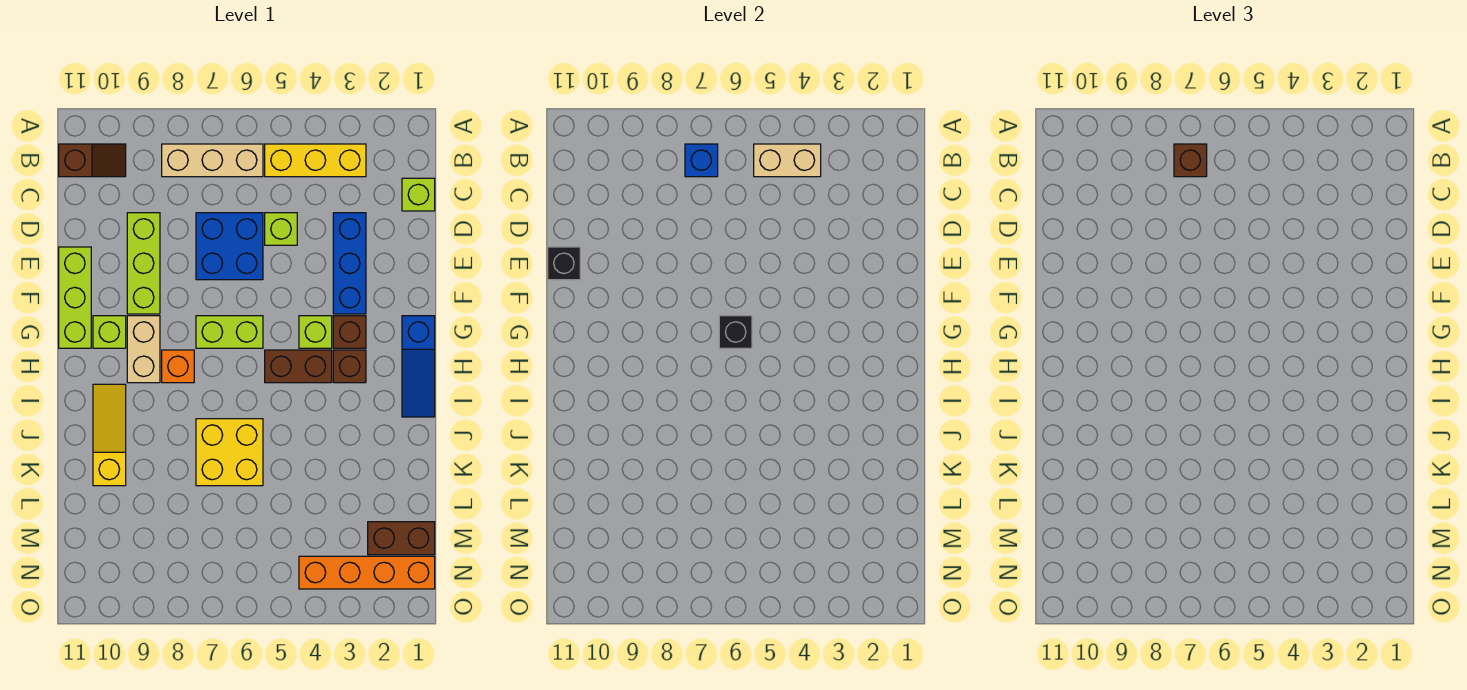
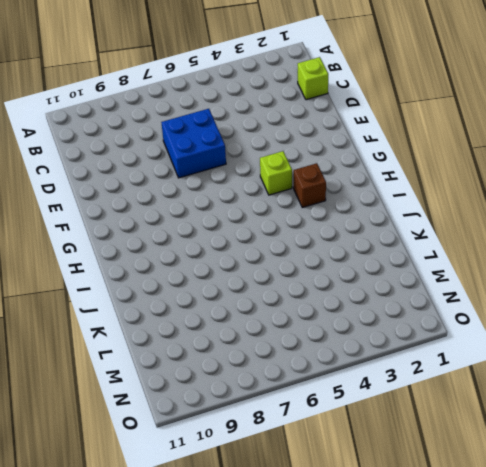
none -> yellow brick B3:B5 level 1
none -> tan brick B6:B8 level 1
none -> brown slope B10:B11 level 1 top 11

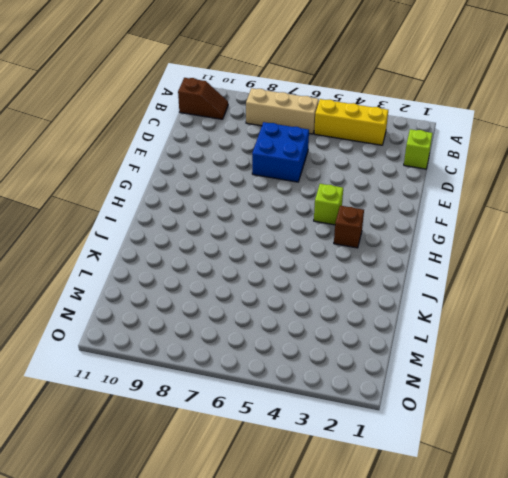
none -> blue brick D3:F3 level 1
none -> lime brick D5 level 1
none -> lime brick D9:F9 level 1

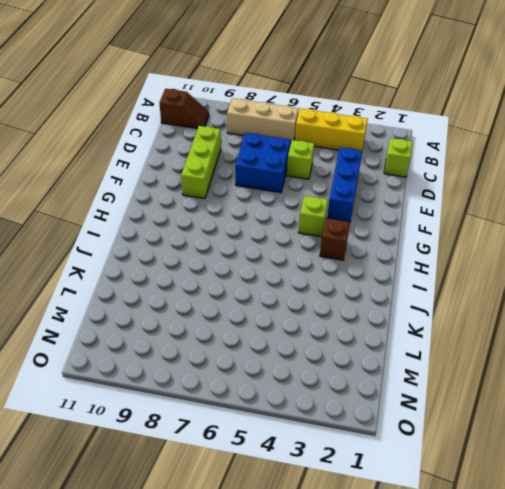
none -> lime brick E11:G11 level 1
none -> blue slope G1:I1 level 1 top G
none -> brown brick G3 level 1

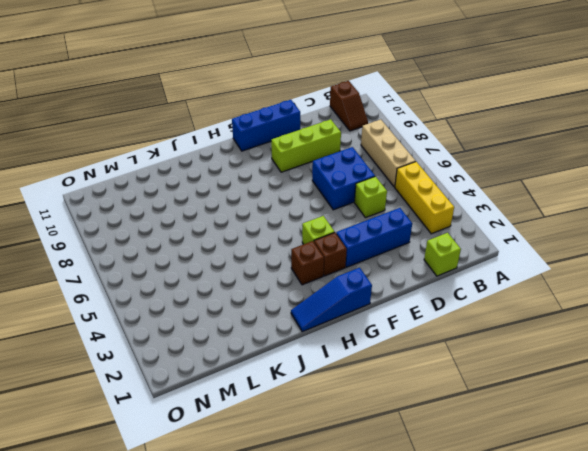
blue brick E11:G11 level 1 -> lime brick E11:G11 level 1
none -> lime brick G6:G7 level 1
none -> tan brick G9:H9 level 1
none -> lime brick G10 level 1

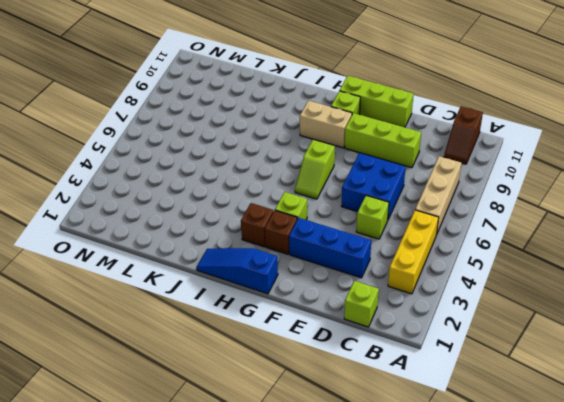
lime slope G6:G7 level 1 top 7 -> lime brick G6:G7 level 1
none -> brown brick H4:H5 level 1
none -> orange brick H8 level 1
none -> yellow slope I10:K10 level 1 top K

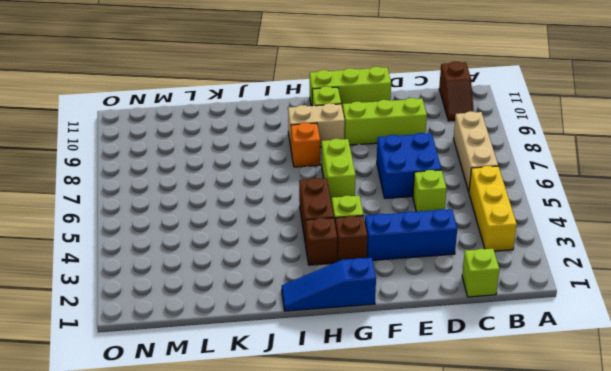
none -> yellow slope I10:K10 level 1 top K
none -> yellow brick J6:K7 level 1
none -> brown brick M1:M2 level 1

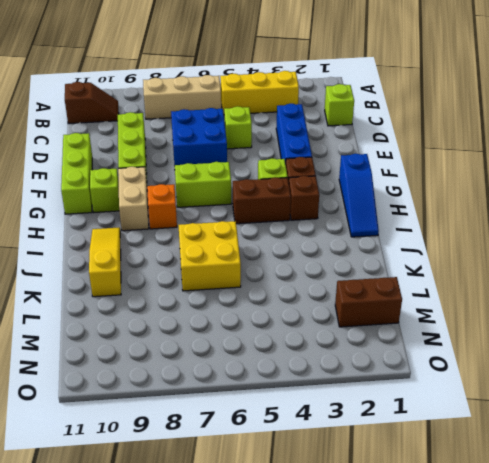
none -> orange brick N1:N4 level 1
none -> tan brick B4:B5 level 2
none -> blue brick B7 level 2

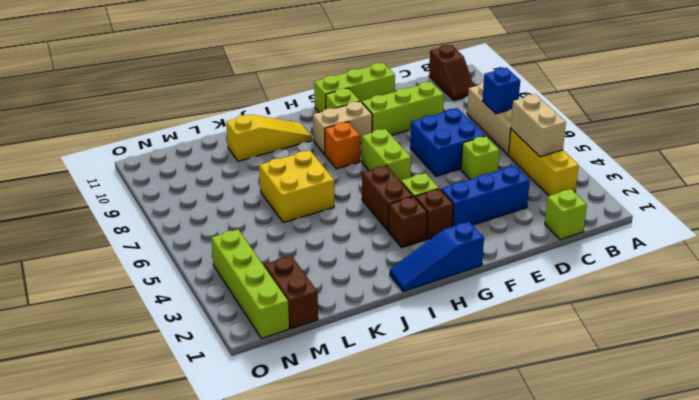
lime brick N1:N4 level 1 -> orange brick N1:N4 level 1
none -> black brick E11 level 2
none -> black brick G6 level 2
none -> brown brick B7 level 3

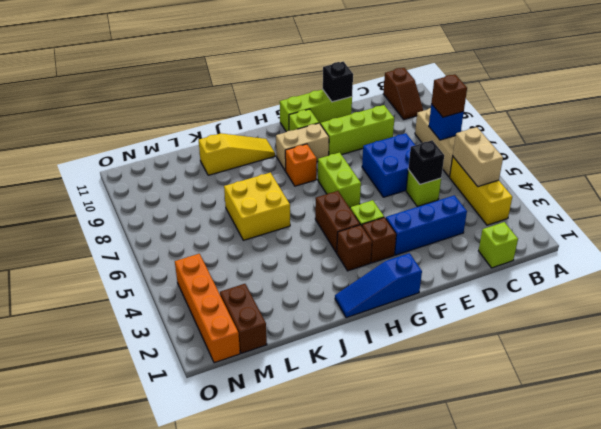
black brick D5 level 2 -> black brick G6 level 2

